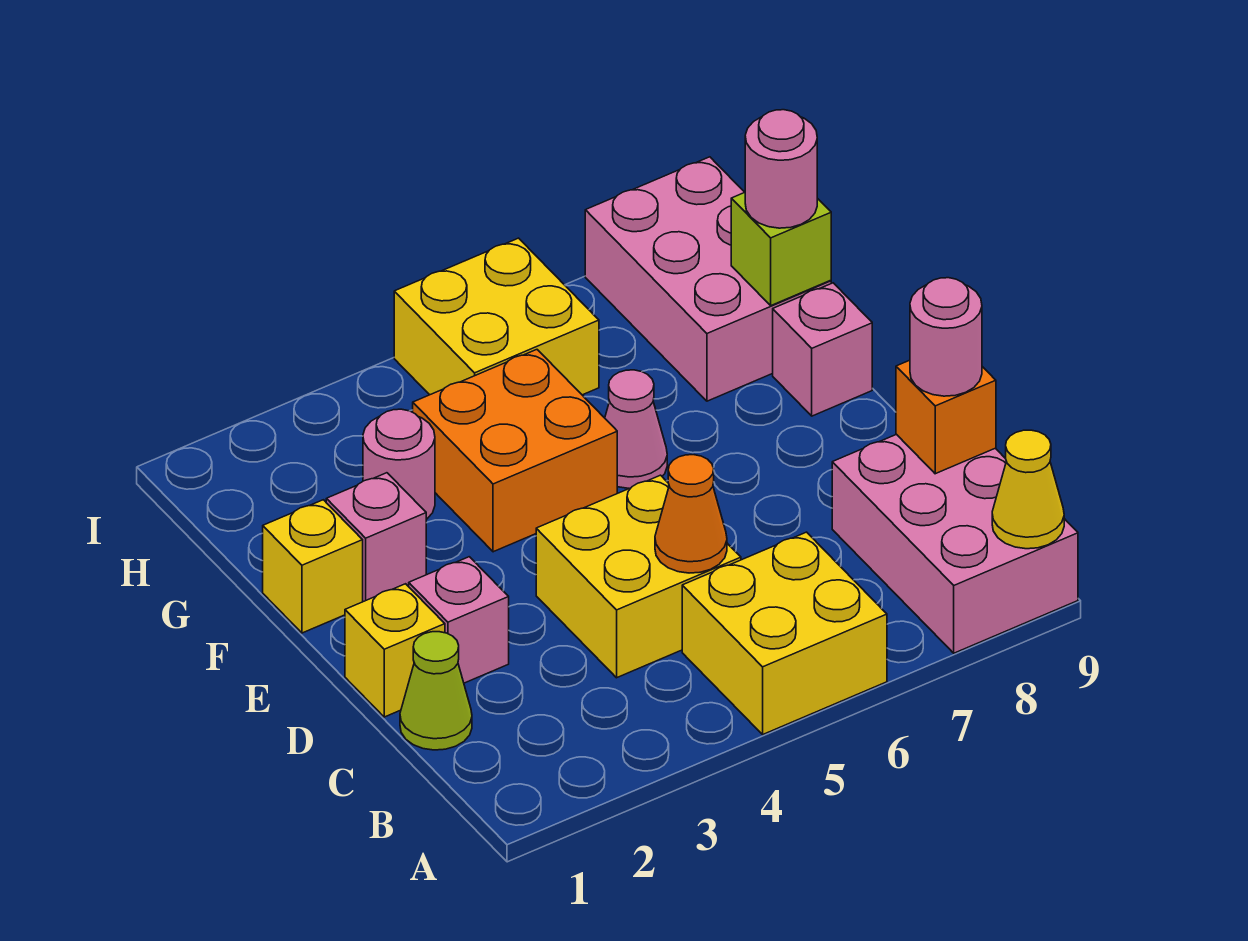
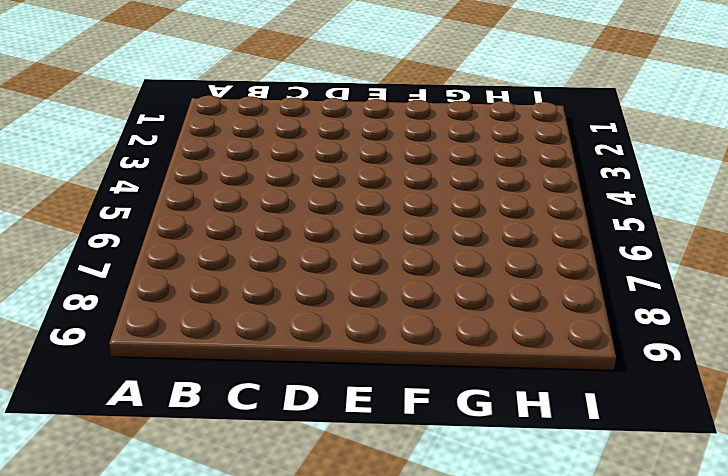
none -> yellow brick A5:B6 level 1
none -> pink brick A8:C9 level 1
none -> lime cone C1 level 1

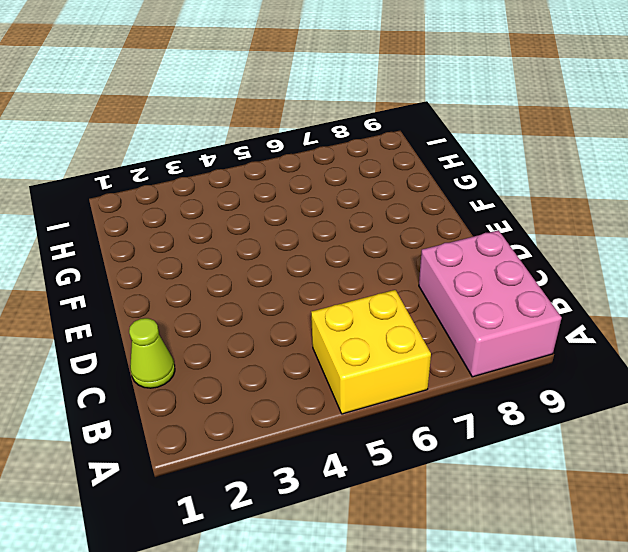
none -> yellow brick C4:D5 level 1
none -> yellow brick D1 level 1
none -> pink brick D2 level 1

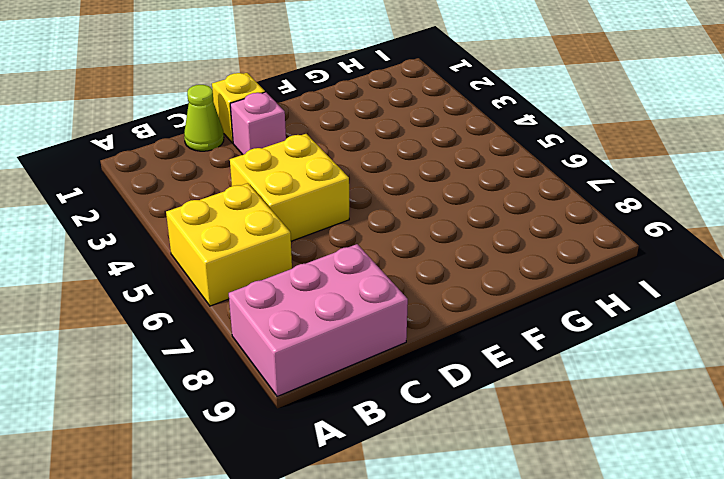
none -> yellow brick F1 level 1
none -> pink brick F2 level 1
none -> orange brick F4:G5 level 1

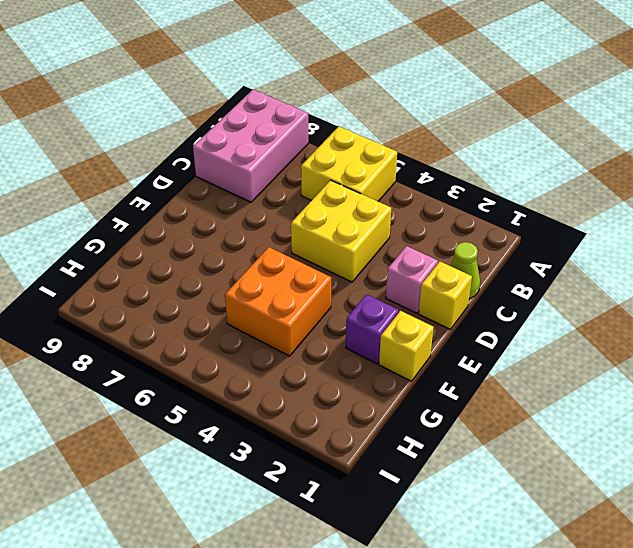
purple brick F2 level 1 -> pink brick F2 level 1
none -> pink cone F6 level 1
none -> pink brick F9 level 1
none -> pink round brick G3 level 1

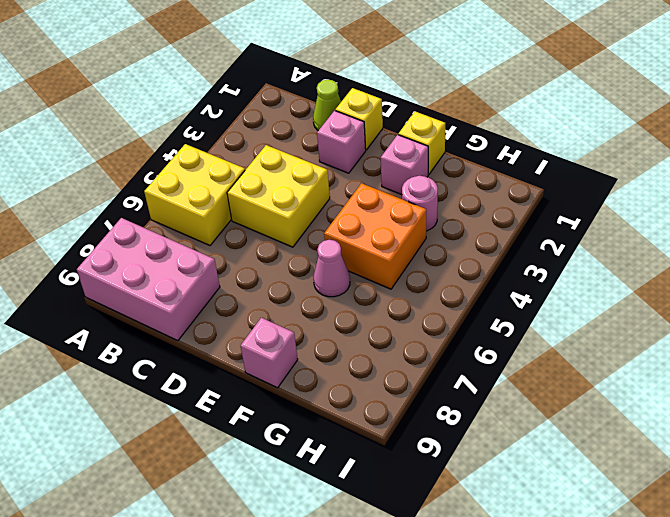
none -> pink brick G8:I9 level 1
none -> yellow brick H5:I6 level 1
none -> yellow cone A9 level 2

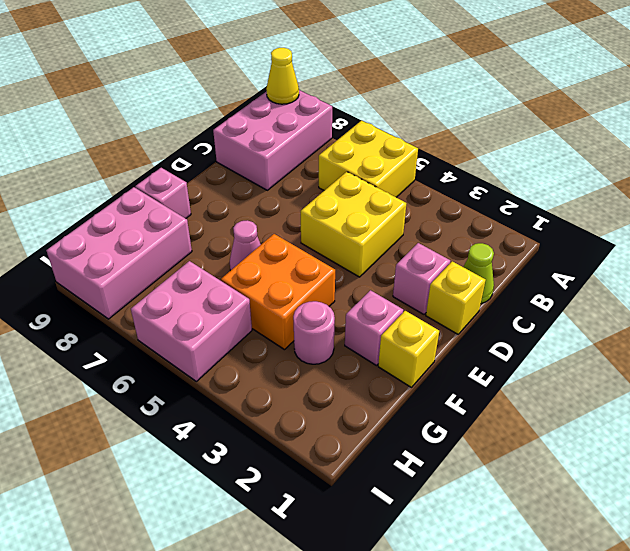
pink brick H5:I6 level 1 -> yellow brick H5:I6 level 1
none -> orange cone C5 level 2
none -> orange brick C9 level 2
none -> lime brick G9 level 2

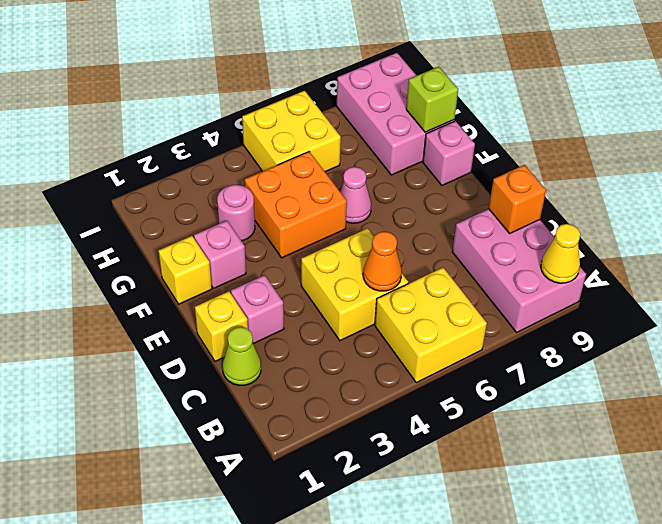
none -> pink round brick C9 level 3
none -> pink round brick G9 level 3

